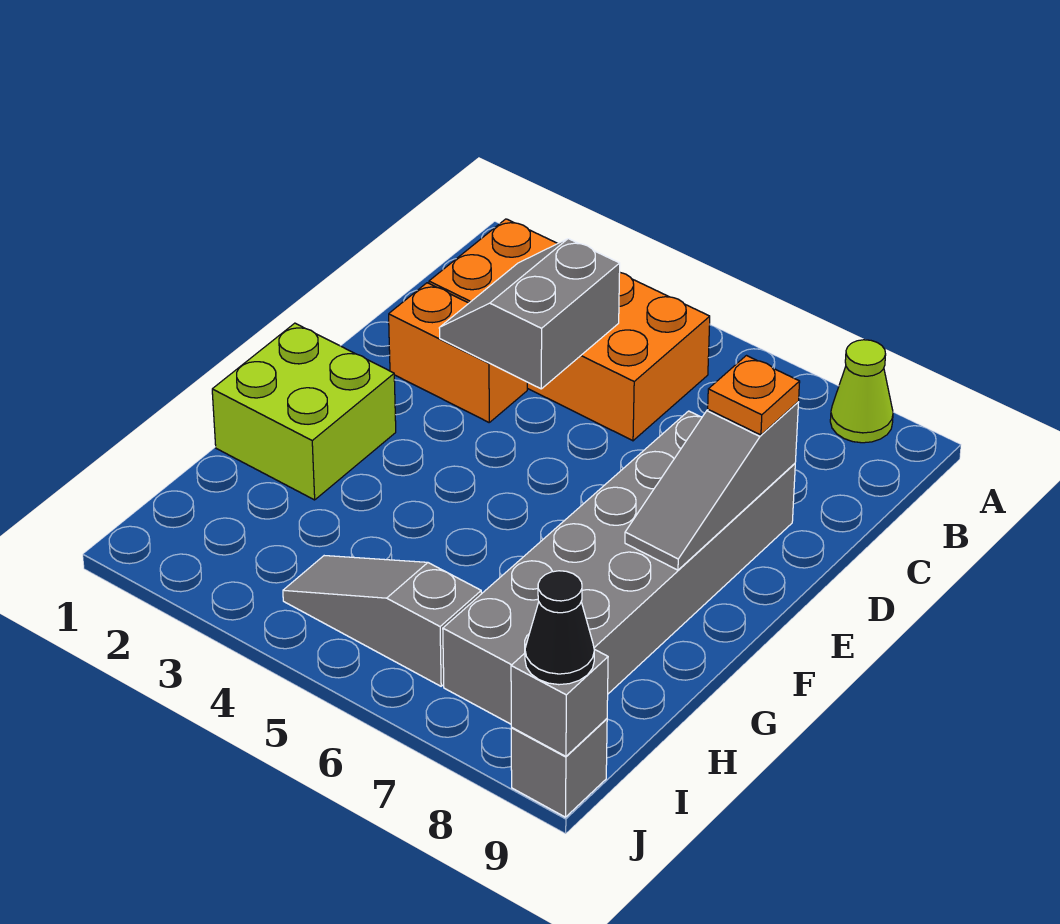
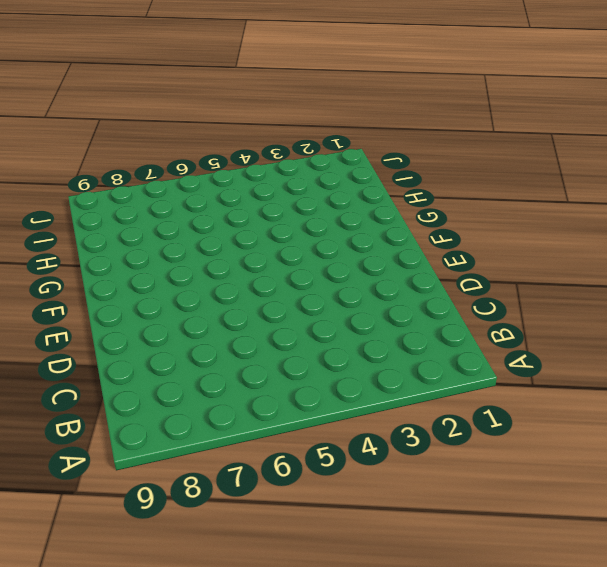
none -> lime cone A8 level 1
none -> orange brick B2:C5 level 1
none -> orange brick D2:D3 level 1

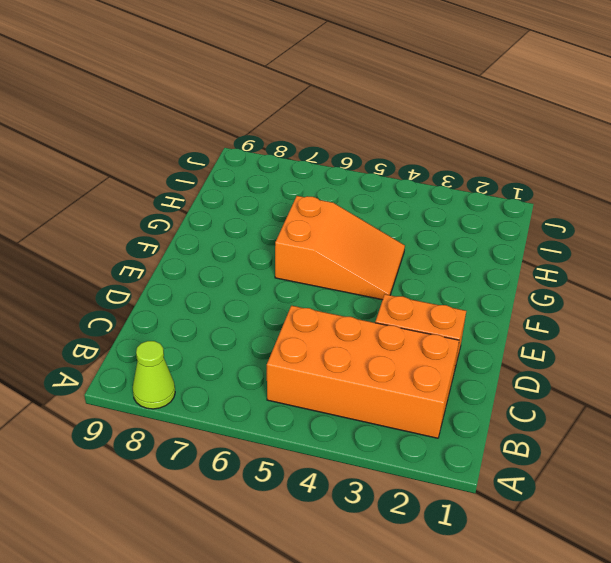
orange slope F4:G6 level 1 top 6 -> none
none -> grey brick D7:I8 level 1
none -> lime brick F1:G2 level 1
none -> grey slope I4:I6 level 1 top 6

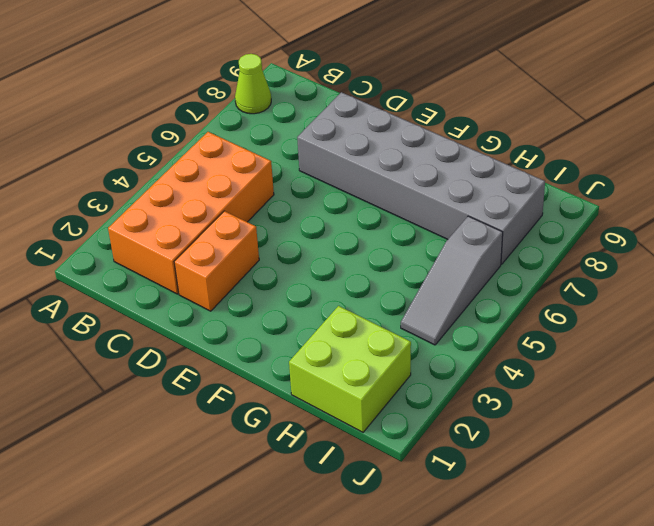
lime brick H1:I2 level 1 -> lime brick F1:G2 level 1
none -> grey brick J9 level 1
none -> grey slope C3:D4 level 2 top 4
none -> grey slope D8:F8 level 2 top D

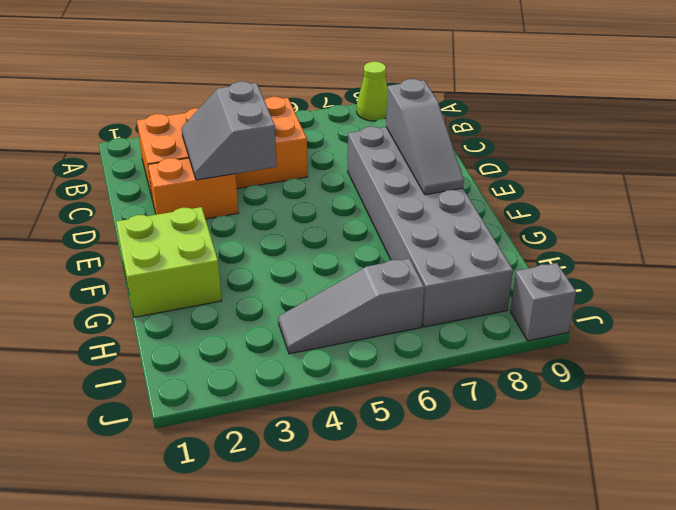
none -> grey brick J9 level 2
none -> orange plate D8 level 3
none -> black cone J9 level 3

